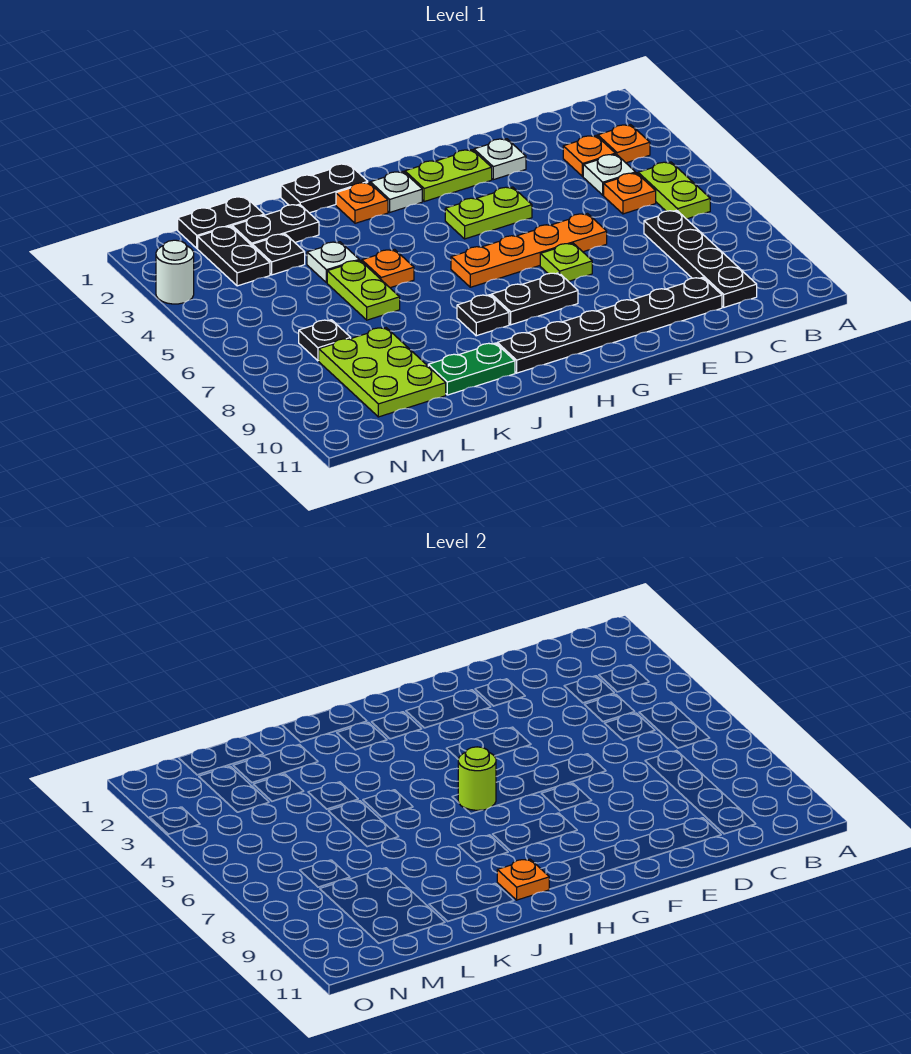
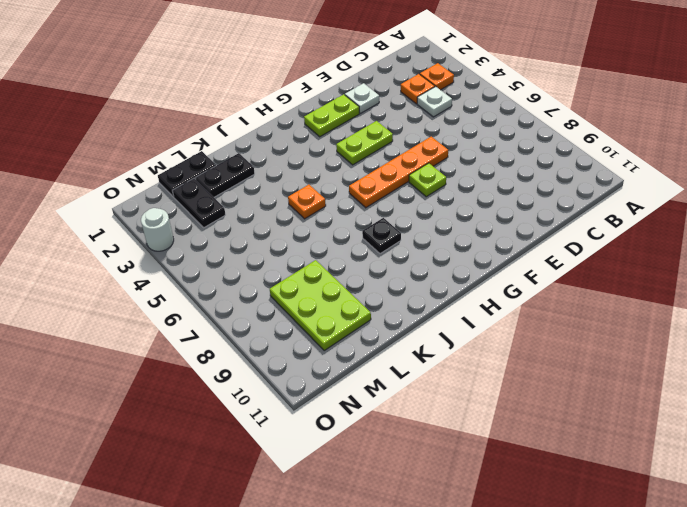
none -> lime plate B5:B6 level 1
none -> orange plate C5 level 1
none -> black plate C7:C10 level 1
none -> black plate D10:I10 level 1

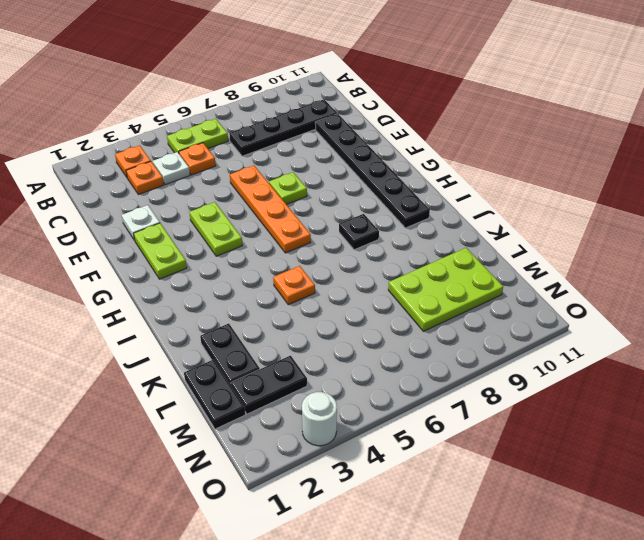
none -> black plate G8:H8 level 1
none -> white plate H2 level 1
none -> black plate I1:J1 level 1
none -> orange plate I2 level 1

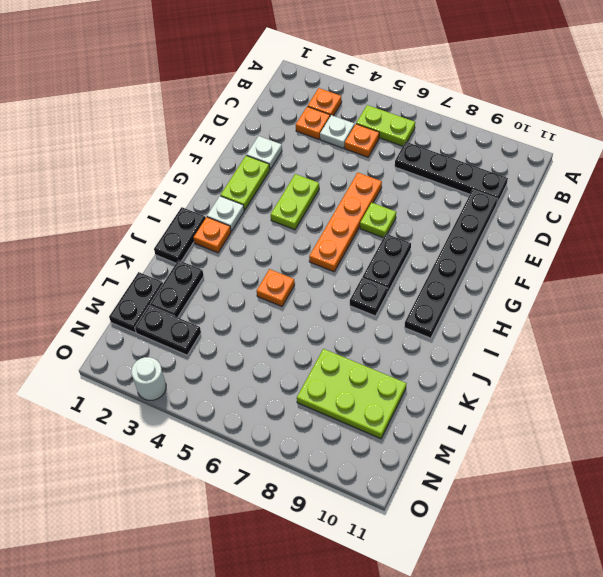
none -> green plate J10:K10 level 1
none -> white plate K4 level 1
none -> lime plate K5:K6 level 1
none -> black plate L3 level 1

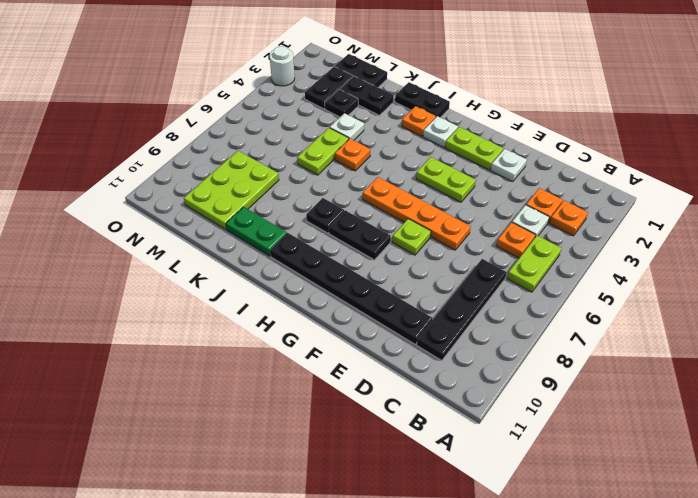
none -> black plate M7 level 1
none -> lime round brick H6 level 2
none -> orange plate I10 level 2

